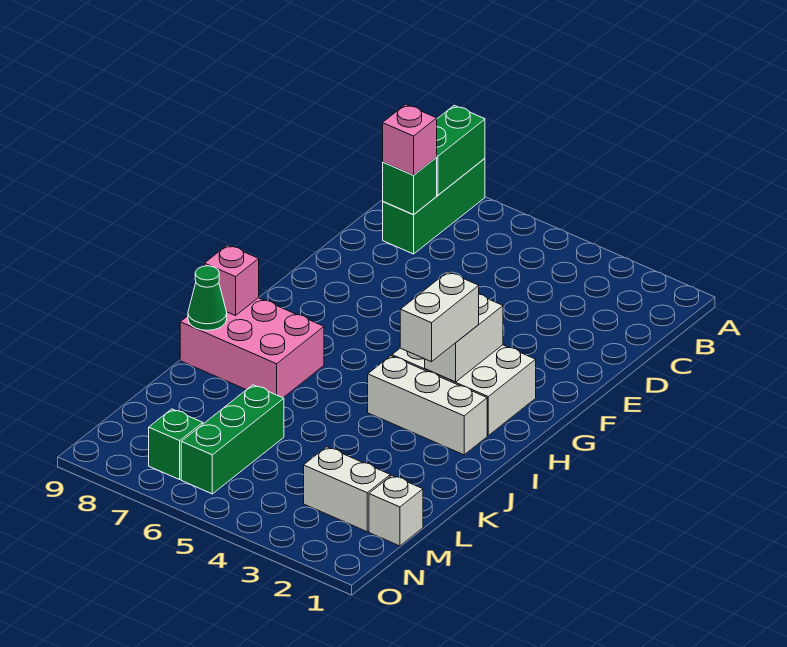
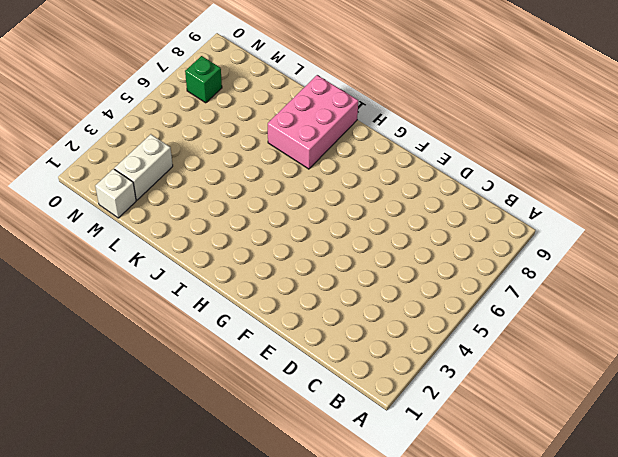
none -> green brick A8:C8 level 1
none -> white brick G2:H4 level 1
none -> white brick I2:I4 level 1

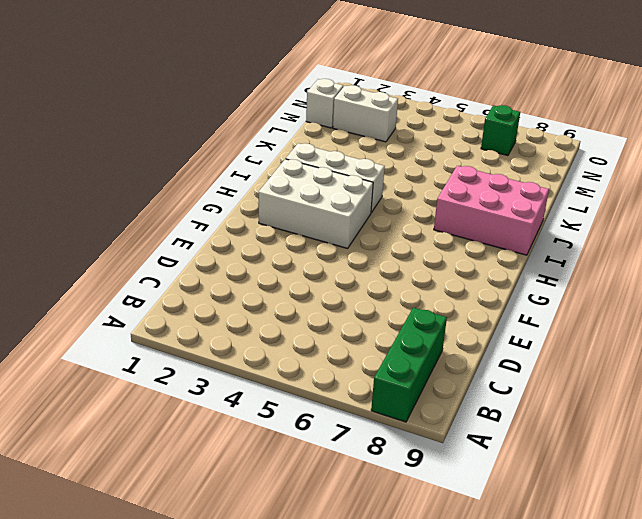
none -> green brick L6:N6 level 1
none -> green brick A8:B8 level 2
none -> green brick C8 level 2

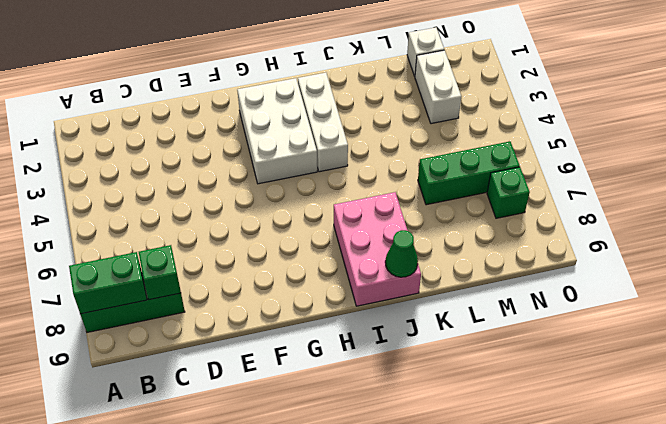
none -> white brick G3:H3 level 2
none -> pink brick I9 level 2
none -> pink brick C8 level 3

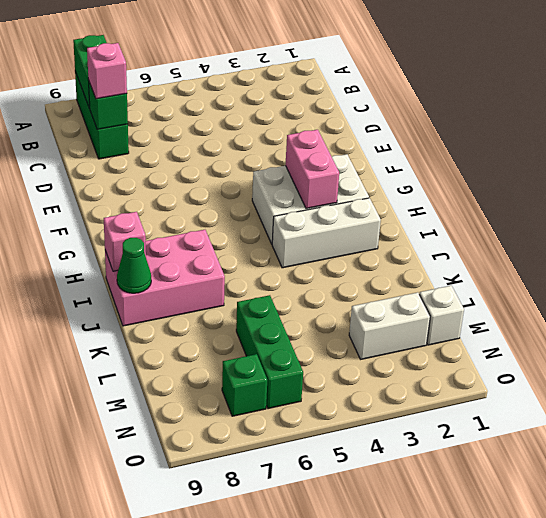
pink brick G3:H3 level 2 -> white brick G3:H3 level 2
none -> white brick H3:I3 level 3

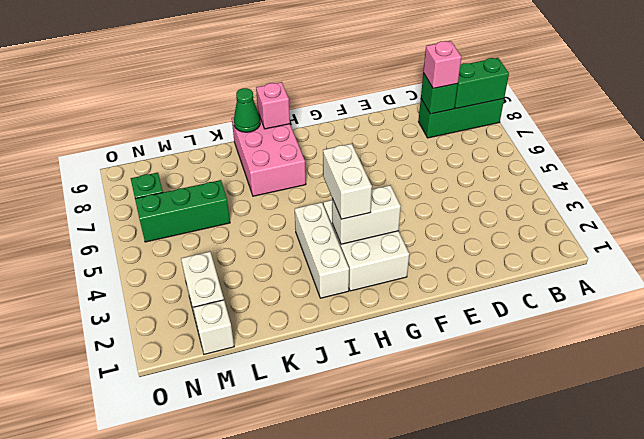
white brick H3:H4 level 3 -> white brick H3:I3 level 3

